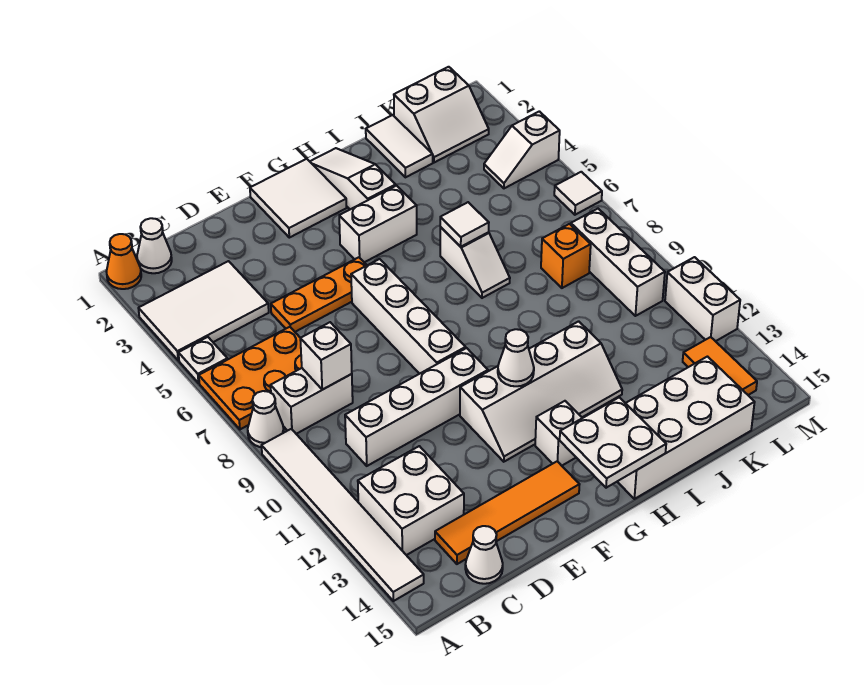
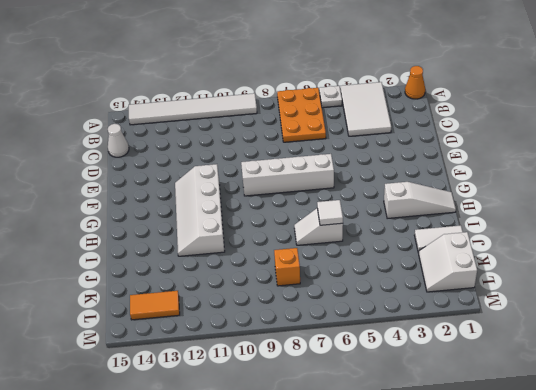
none -> white cone A8 level 1
none -> white cone B1 level 1
none -> white brick B8:C8 level 1
none -> white brick B12:C13 level 1

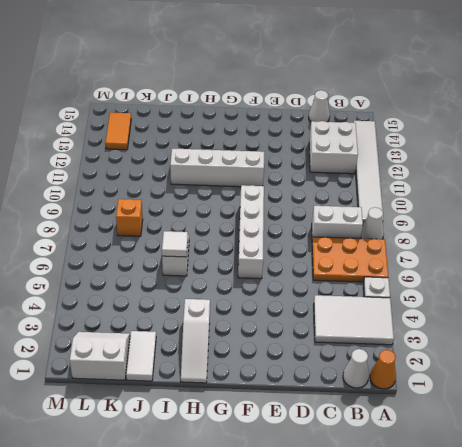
none -> white brick C10:F10 level 1
none -> orange tile C14:F14 level 1
none -> orange plate D5:F5 level 1
none -> white tile F1:G2 level 1

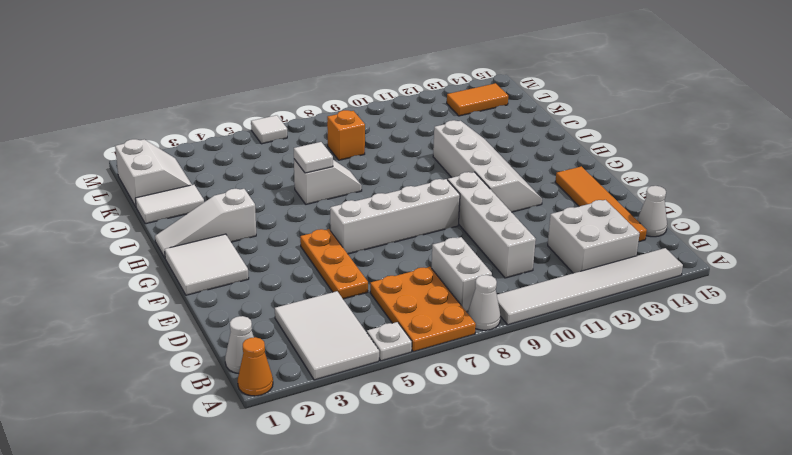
none -> white brick G4:H4 level 1
none -> white brick G13 level 1
none -> white brick H14:K15 level 1
none -> white slope L4:M4 level 1 top M

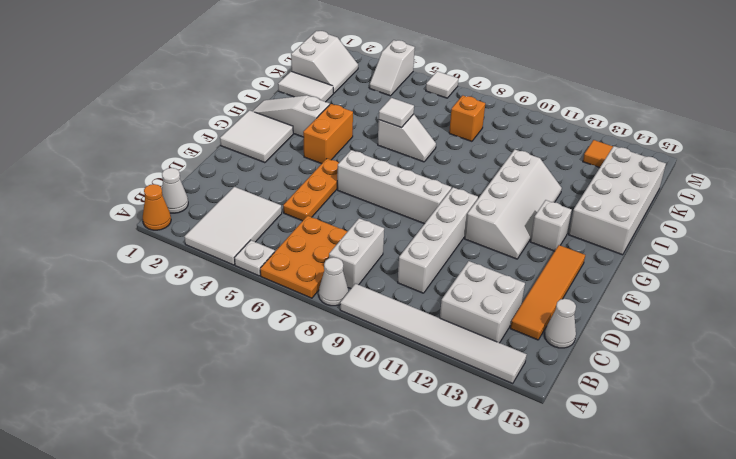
orange brick G4:H4 level 1 -> white brick G4:H4 level 1
none -> white brick L8:L10 level 1
none -> white brick M11:M12 level 1
none -> white brick C8 level 2
none -> white cone G11 level 2

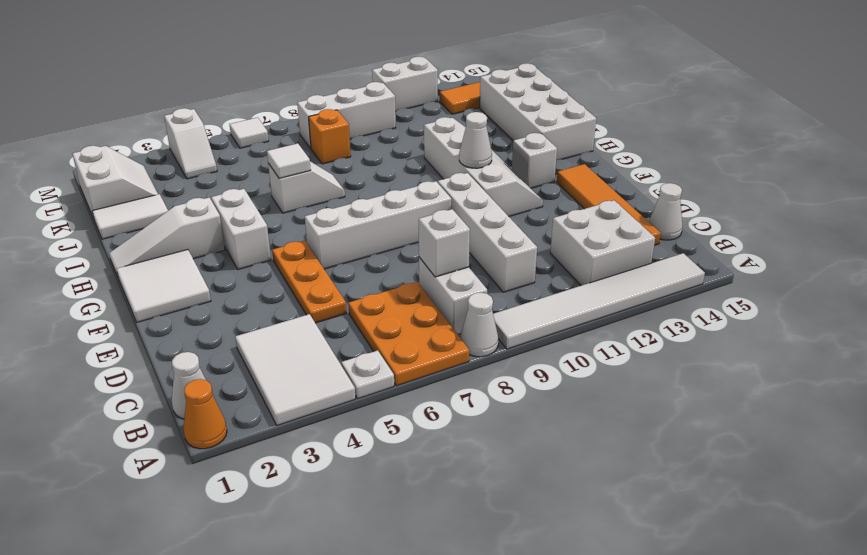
none -> white plate G14:H15 level 2

